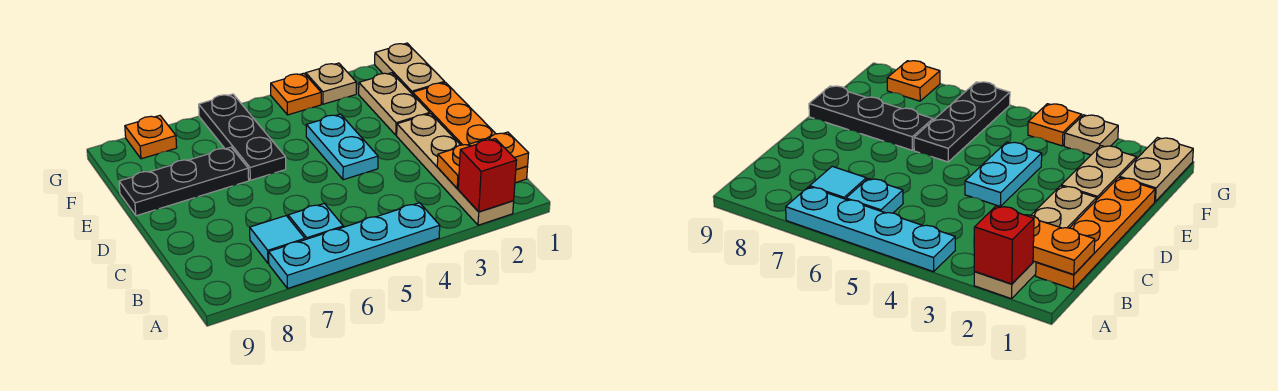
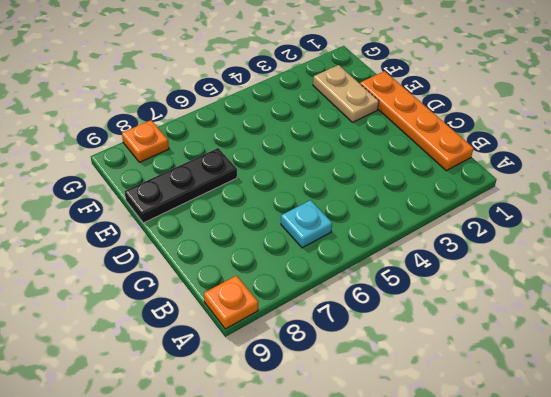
orange plate A9 level 1 -> orange plate G4 level 1
none -> tan plate A2:D2 level 1
none -> cyan plate A4:A7 level 1
none -> cyan tile B7 level 1

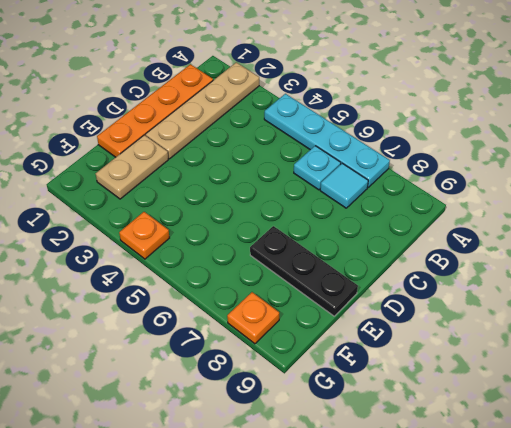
none -> cyan plate D4:E4 level 1
none -> black plate E6:G6 level 1
none -> tan plate F1:G1 level 1

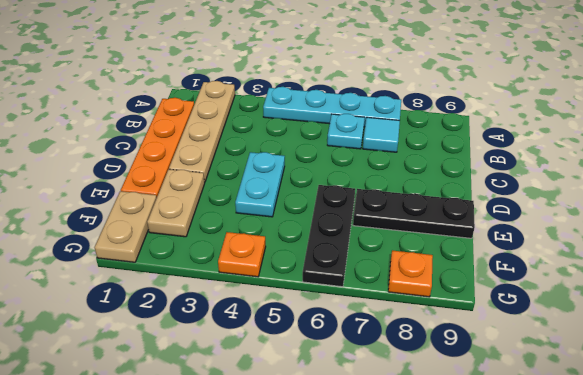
none -> tan plate G3 level 1
none -> red brick A2 level 2
none -> orange plate B1:B2 level 2

